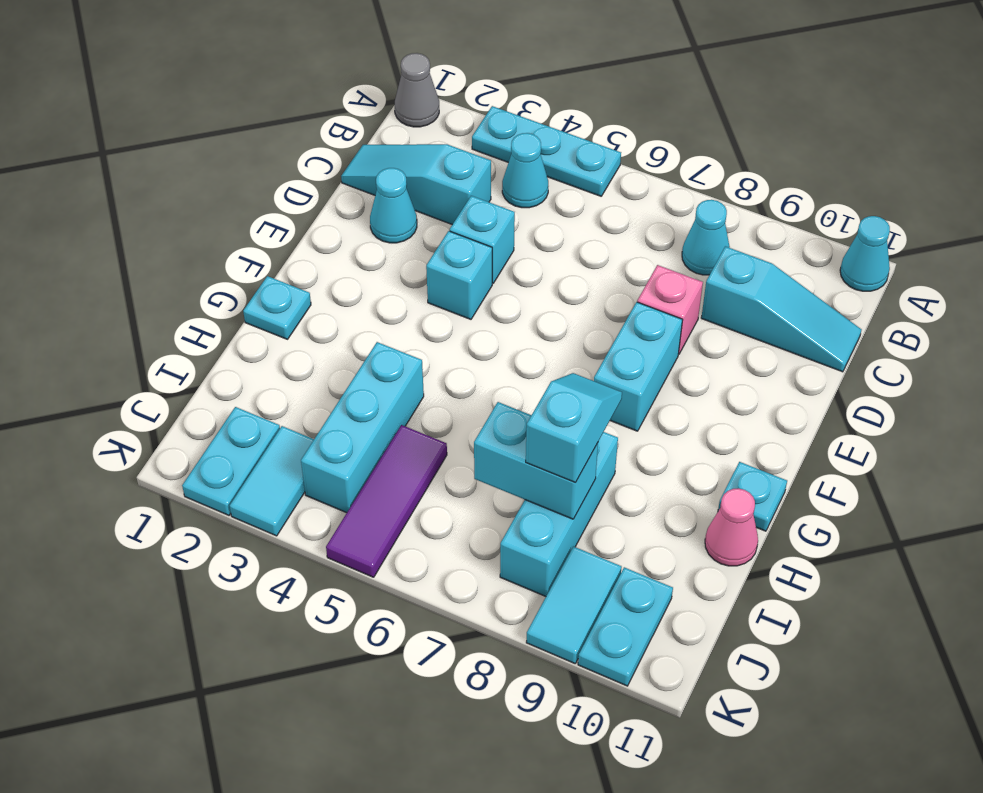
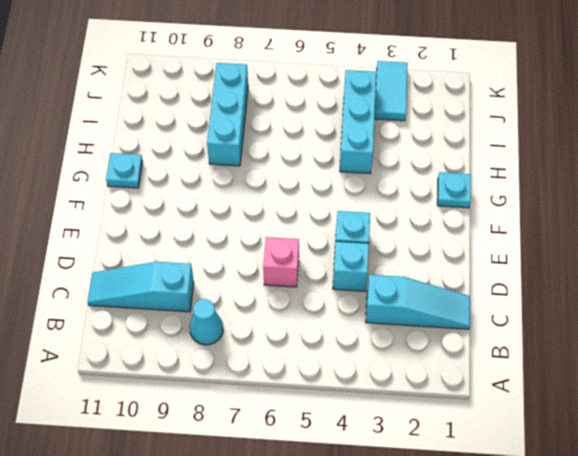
pink brick D6 level 1 -> pink brick D8 level 1
none -> grey cone A1 level 1
none -> cyan plate A3:A5 level 1
none -> cyan cone A11 level 1

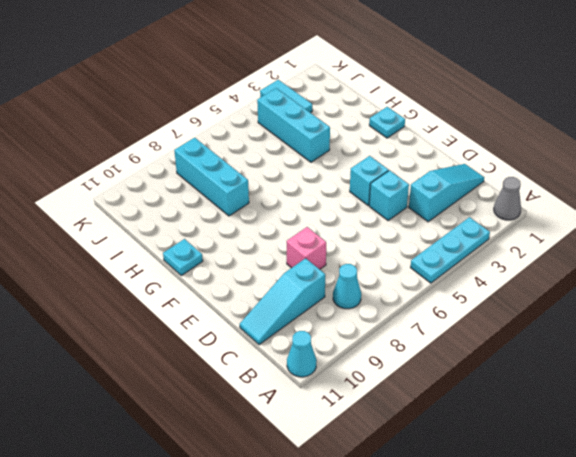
none -> cyan cone B4 level 1
none -> cyan cone D2 level 1
none -> cyan brick E8:F8 level 1

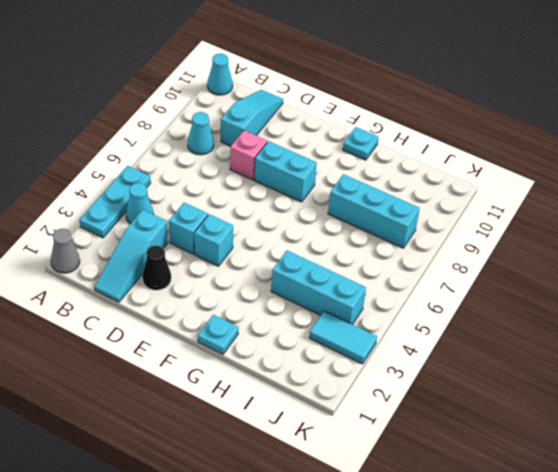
black cone D2 level 1 -> cyan cone D2 level 1
none -> pink cone H11 level 1
none -> purple tile I5:K5 level 1
none -> cyan plate J2:K2 level 1

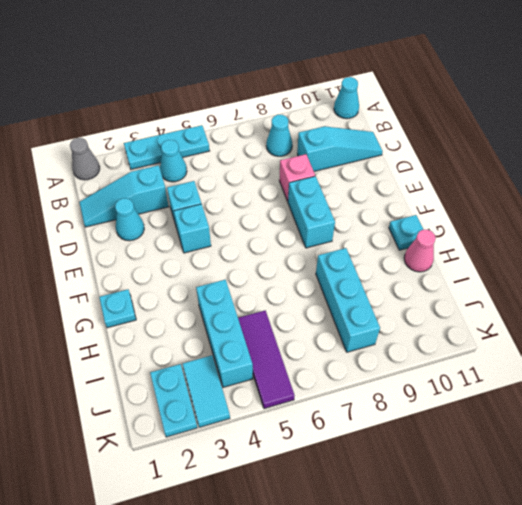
none -> cyan tile J9:K9 level 1
none -> cyan plate J10:K10 level 1
none -> cyan brick I7:I8 level 2

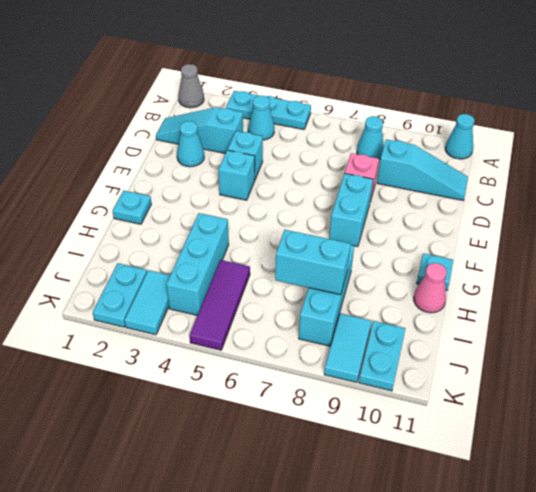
none -> cyan slope H8:I8 level 3 top I

